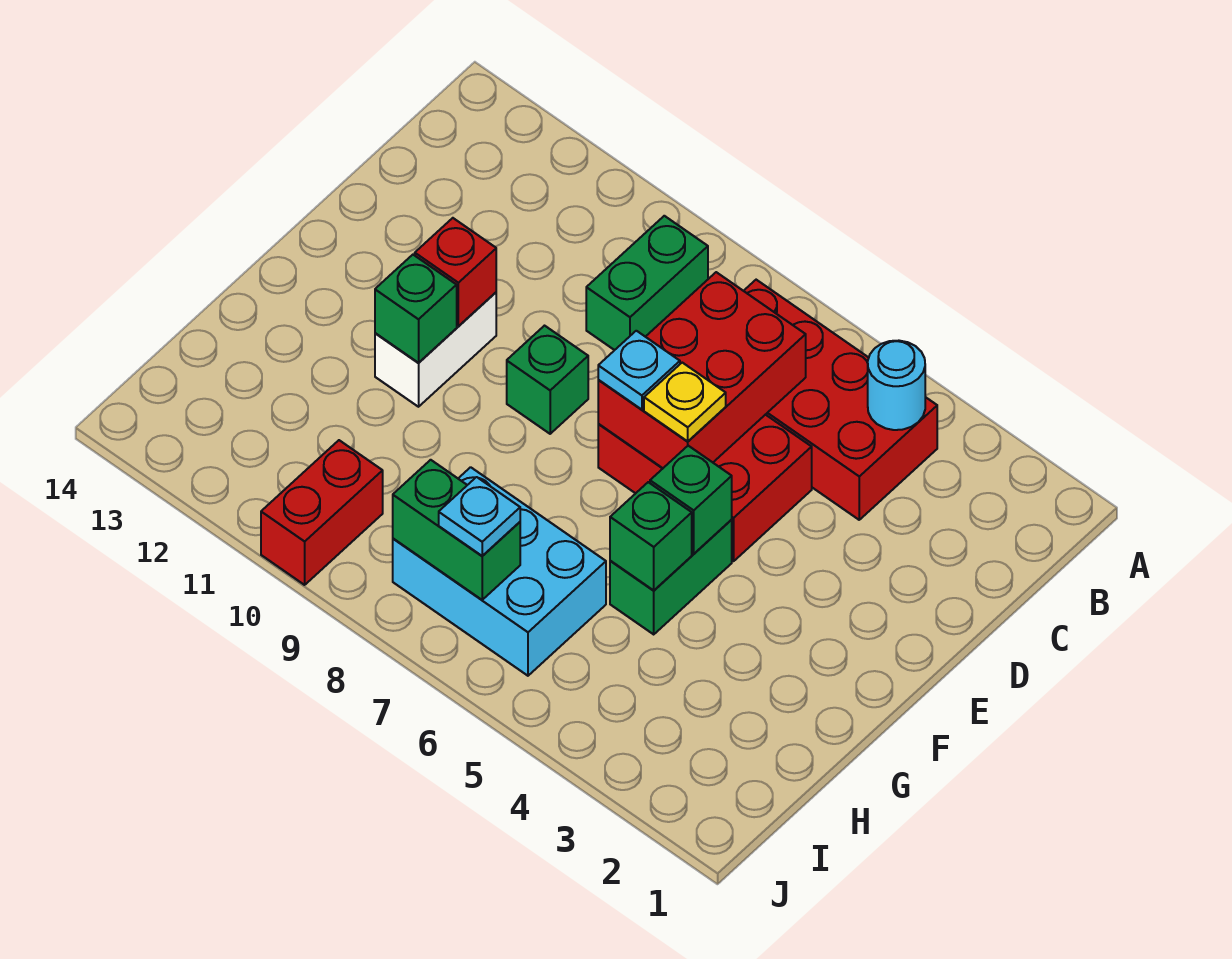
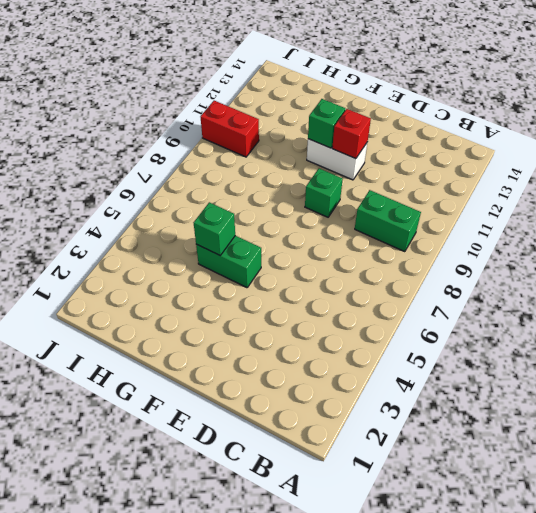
none -> red brick B4:C7 level 1
none -> red brick D5:E7 level 1
none -> cyan brick H6:I8 level 1

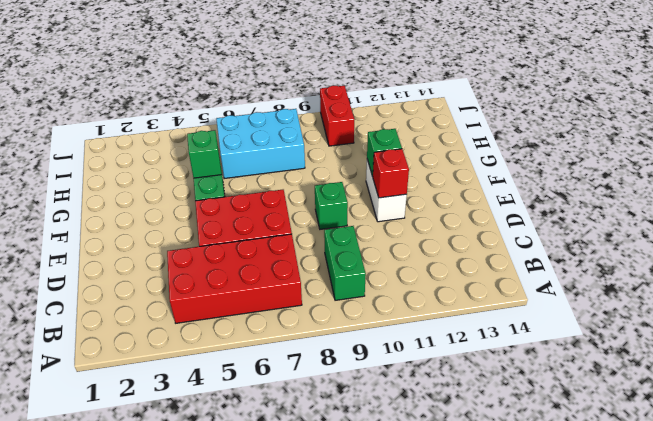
none -> cyan round brick B4 level 2
none -> red brick C6:E7 level 2
none -> green brick F5 level 2

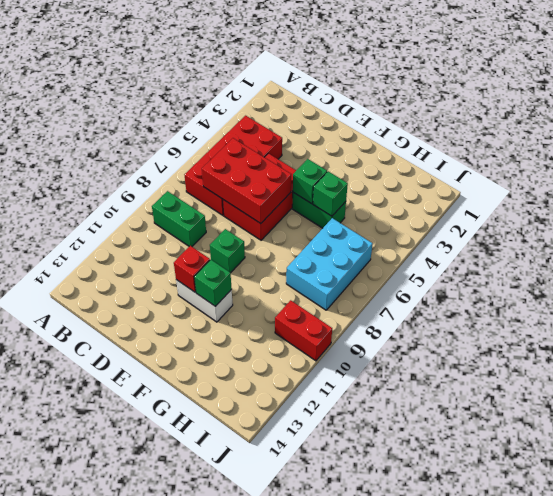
none -> cyan round brick B4 level 2
none -> green brick I7:I8 level 2
none -> yellow plate E6 level 3

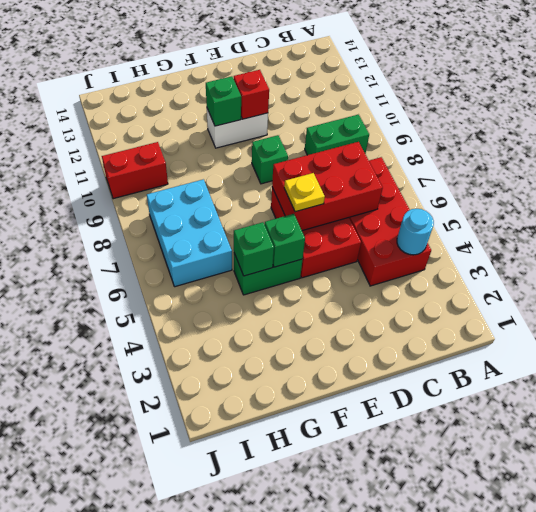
none -> green brick I7:I8 level 2
none -> cyan plate E7 level 3
none -> cyan plate I7 level 3

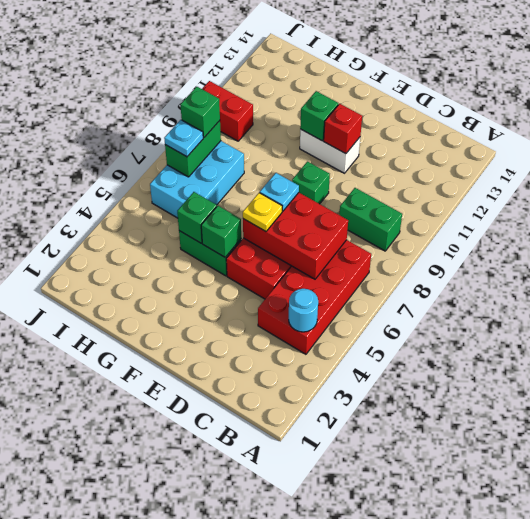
green brick I8 level 3 -> none

